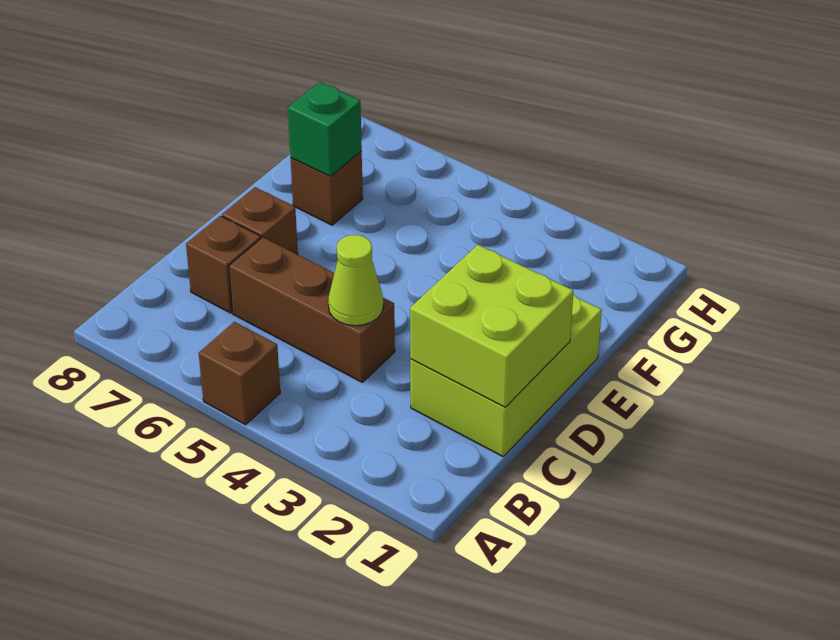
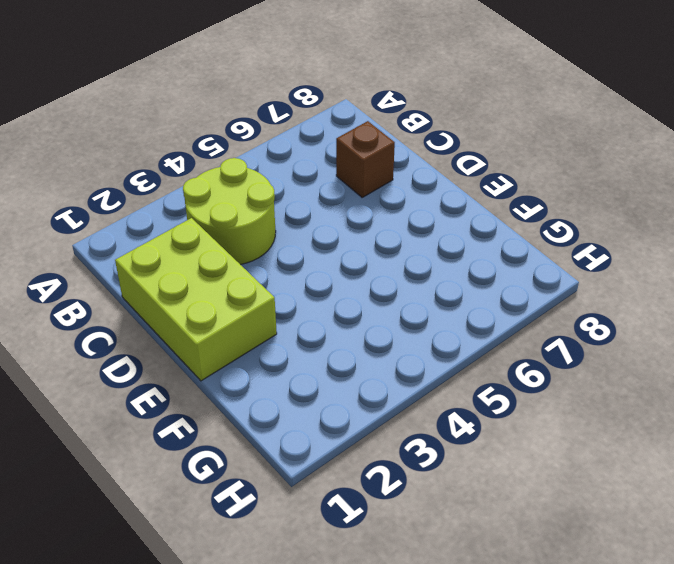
lime round brick B3:C4 level 1 -> brown brick C4:C6 level 1
none -> brown brick A5 level 1
none -> brown brick D7 level 1

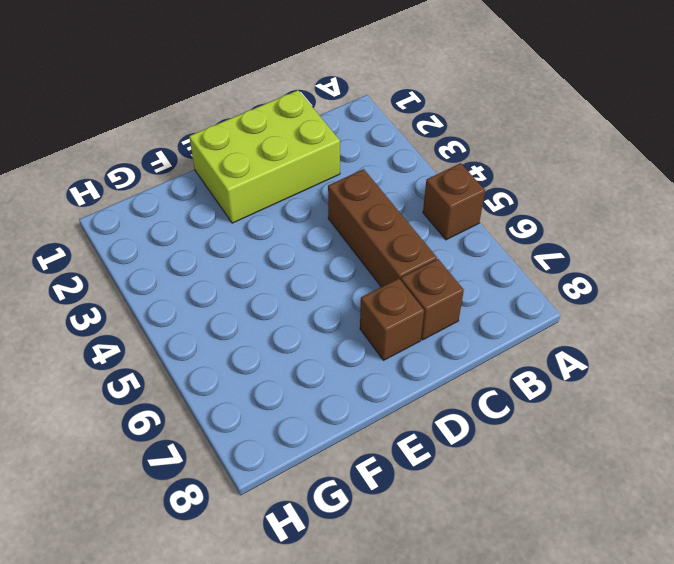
none -> brown brick F7 level 1
none -> lime brick C1:D2 level 2

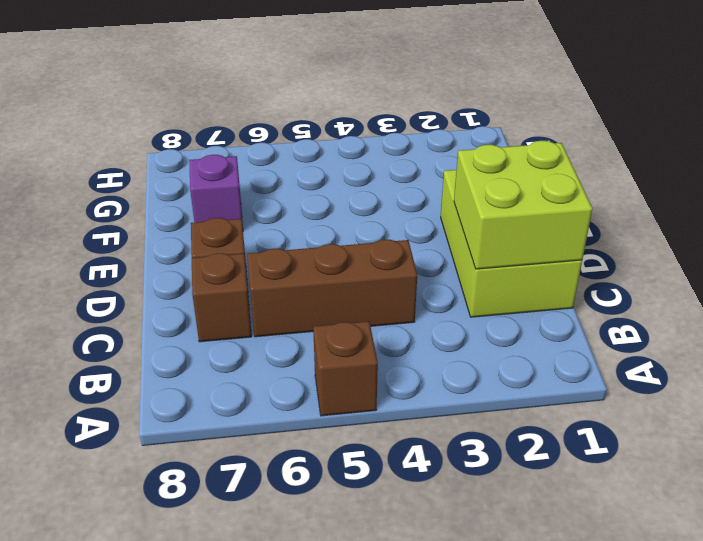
purple brick F7 level 1 -> brown brick F7 level 1
none -> lime cone C4 level 2
none -> green brick F7 level 2

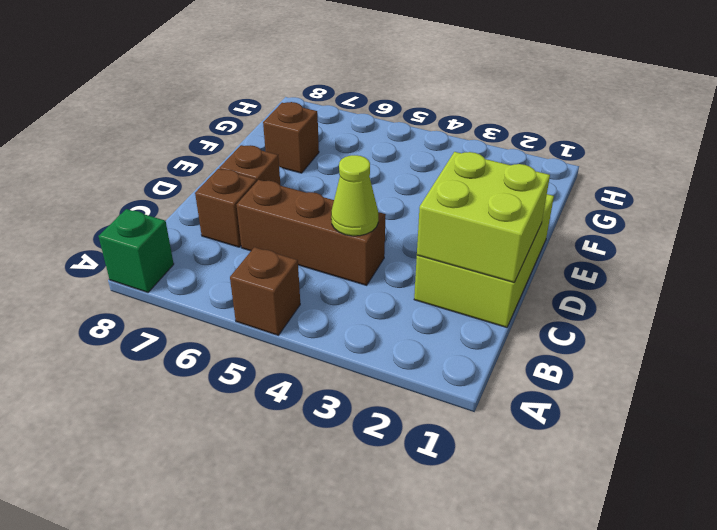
green brick A8 level 1 -> green brick F7 level 2

